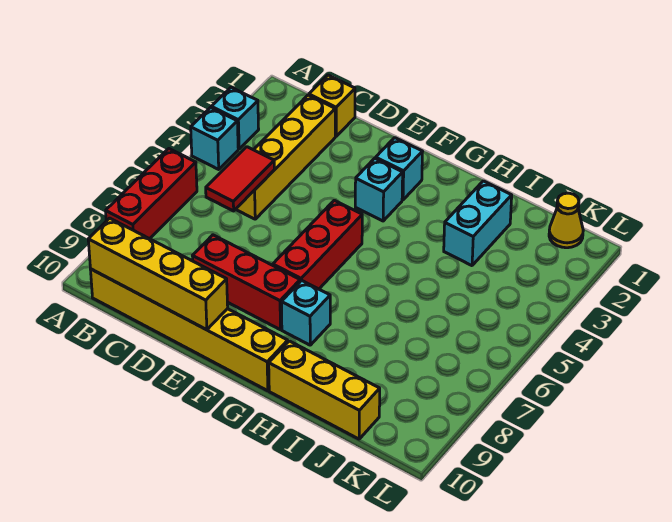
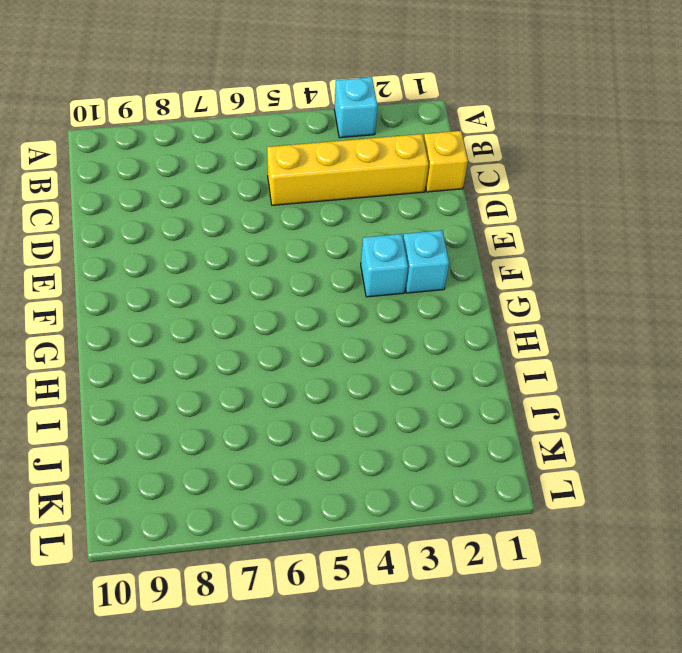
none -> cyan brick A4 level 1
none -> red brick A6:A8 level 1
none -> yellow brick B10:G10 level 1

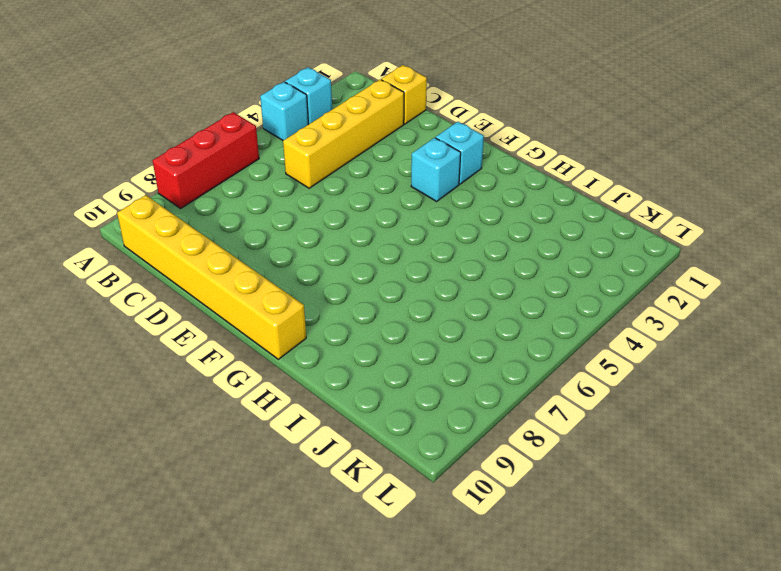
none -> red brick D8:F8 level 1
none -> red brick F5:F7 level 1
none -> cyan brick G8 level 1

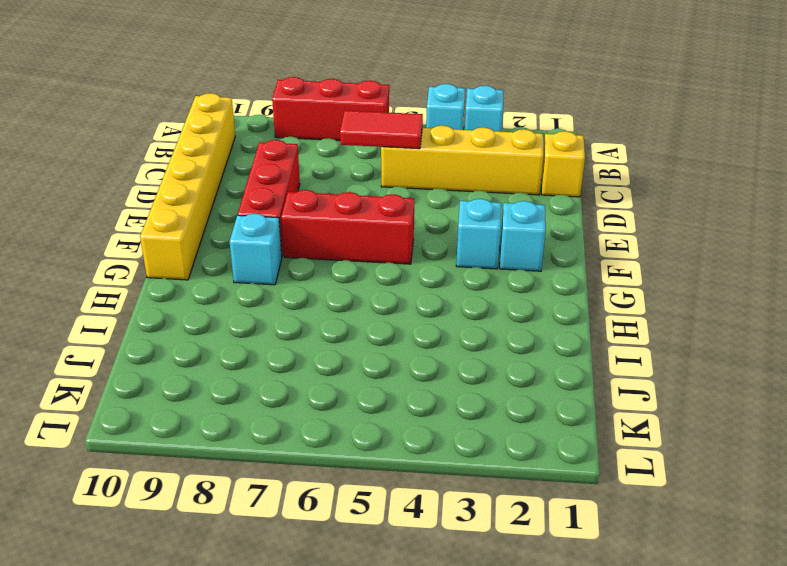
none -> yellow brick H10:J10 level 1
none -> cyan brick I2:I3 level 1
none -> yellow cone K1 level 1

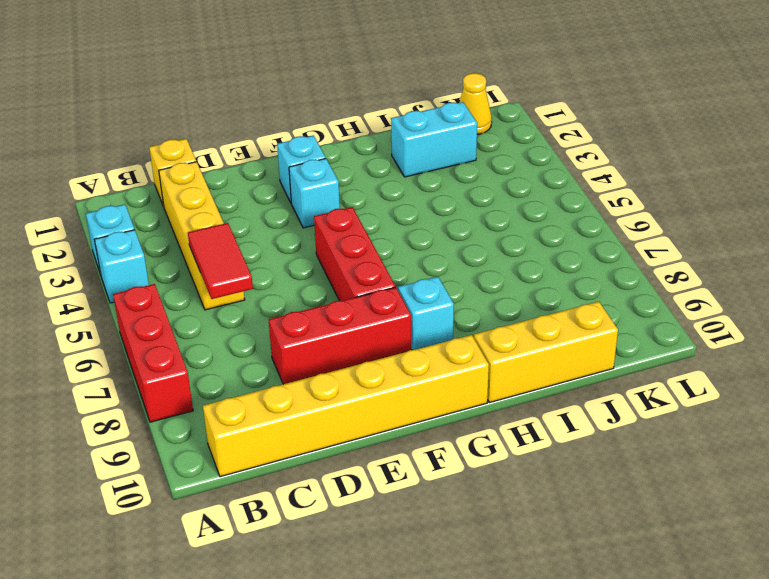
cyan brick I2:J2 level 1 -> cyan brick I2:I3 level 1
none -> yellow brick B10:E10 level 2

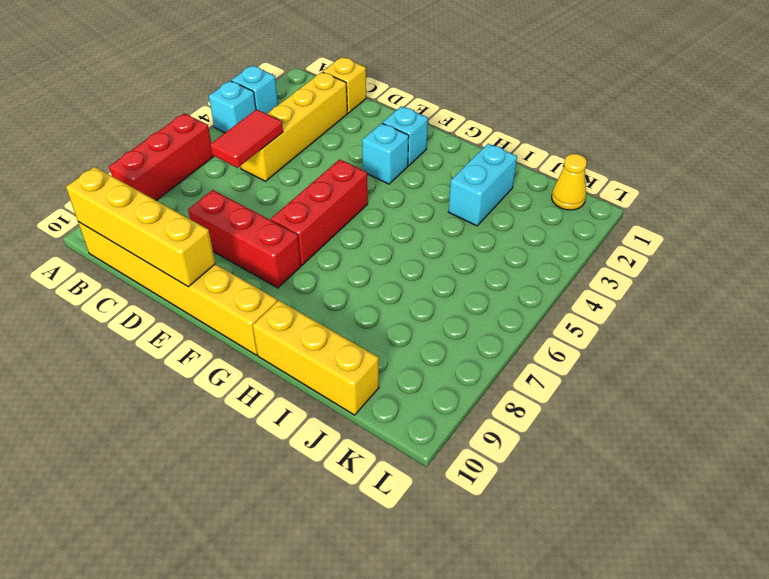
none -> cyan brick G8 level 1

